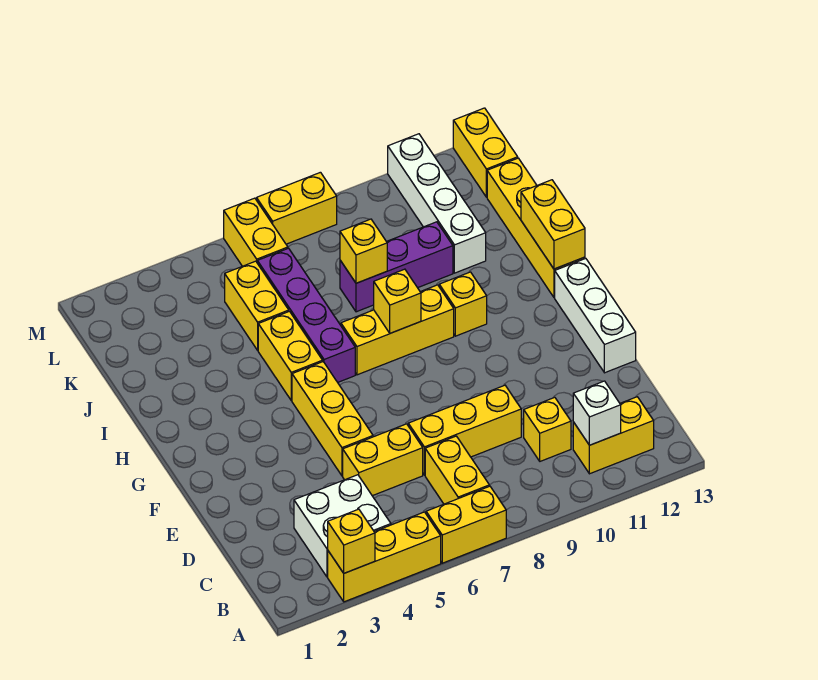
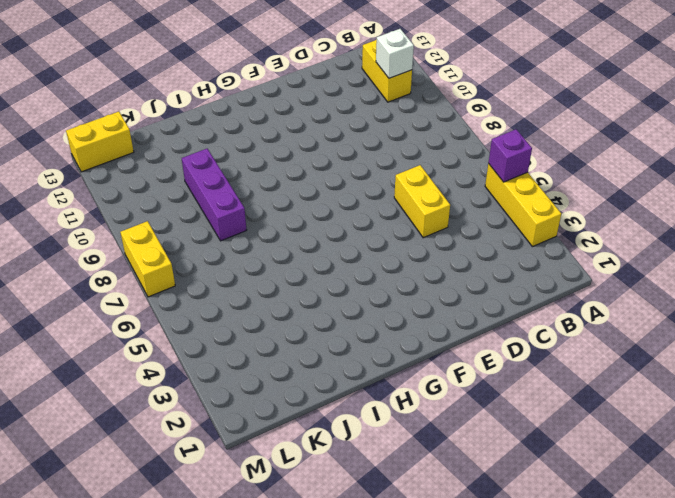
purple brick A5 level 2 -> none
none -> yellow brick A6:A7 level 1
none -> white brick B3:C4 level 1
none -> yellow brick B7:C7 level 1

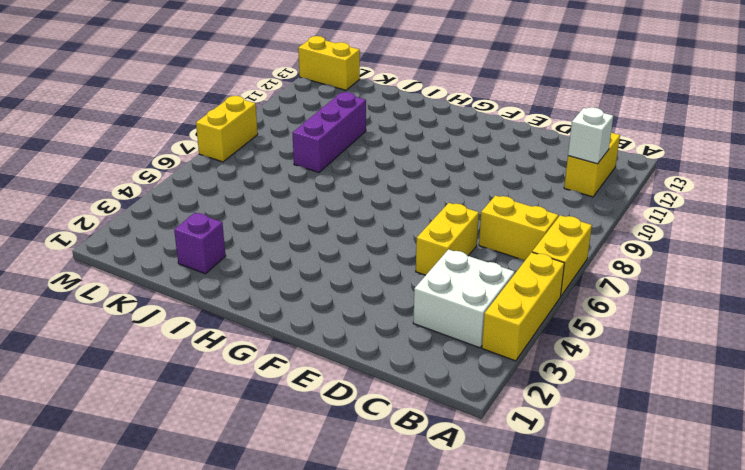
purple brick J2 level 1 -> none
none -> yellow brick C10 level 1
none -> yellow brick D7:D9 level 1
none -> yellow brick E5:G5 level 1

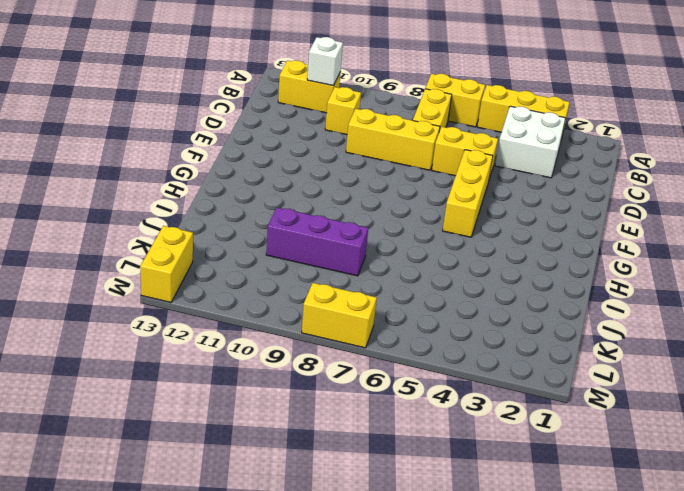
none -> white brick E13:G13 level 1
none -> yellow brick H5:I5 level 1
none -> purple brick H6:K6 level 1

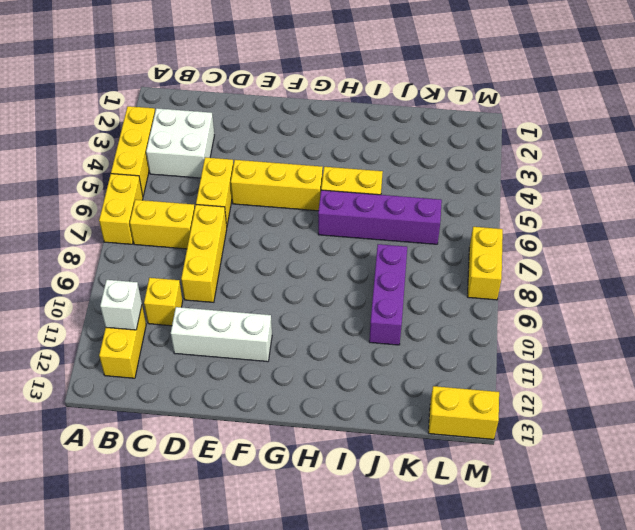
white brick D11:F11 level 1 -> white brick E13:G13 level 1
none -> yellow brick H7:H9 level 1
none -> yellow brick H10 level 1
none -> yellow brick H13:K13 level 1

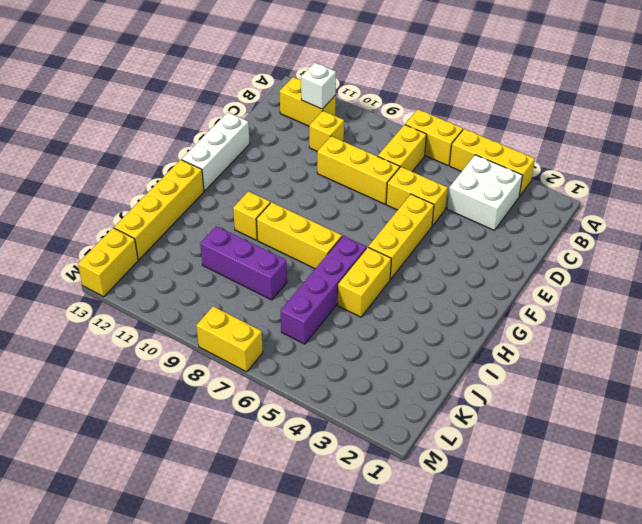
none -> yellow brick J5:K5 level 1
none -> white brick J11:M11 level 1
none -> yellow brick L6:M6 level 1

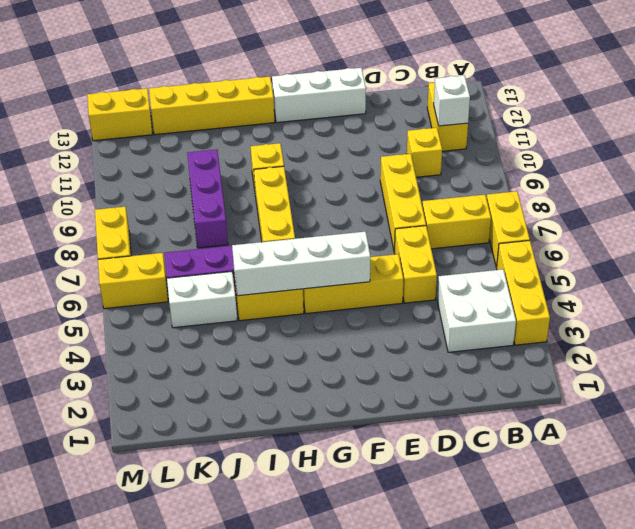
white brick F5:I5 level 2 -> white brick J11:M11 level 1
white brick J5:K5 level 1 -> yellow brick J5:K5 level 1
none -> yellow brick A3 level 2
none -> yellow brick H8 level 2
none -> yellow brick H13:I13 level 2

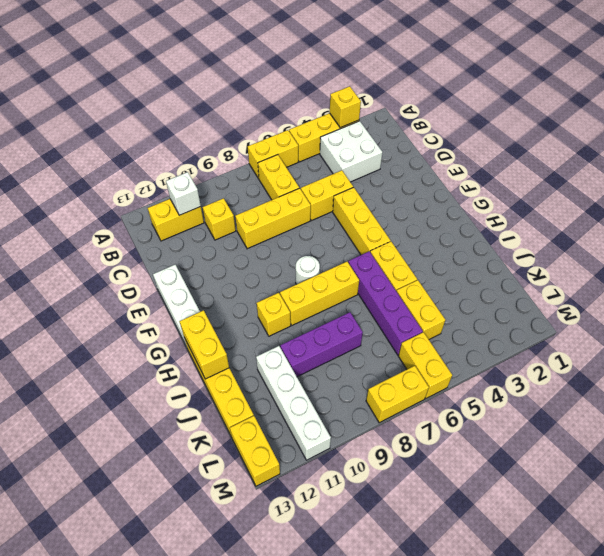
white round brick G8 level 1 -> none
none -> yellow brick H8 level 2
none -> yellow brick J8 level 2

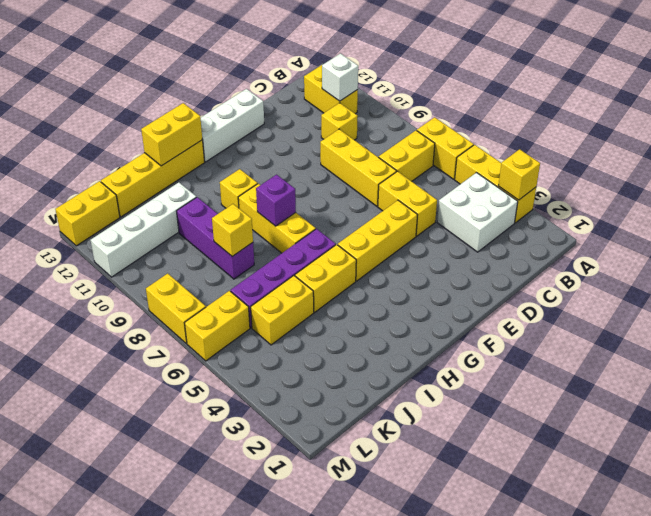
purple brick H8 level 2 -> yellow brick H8 level 2

